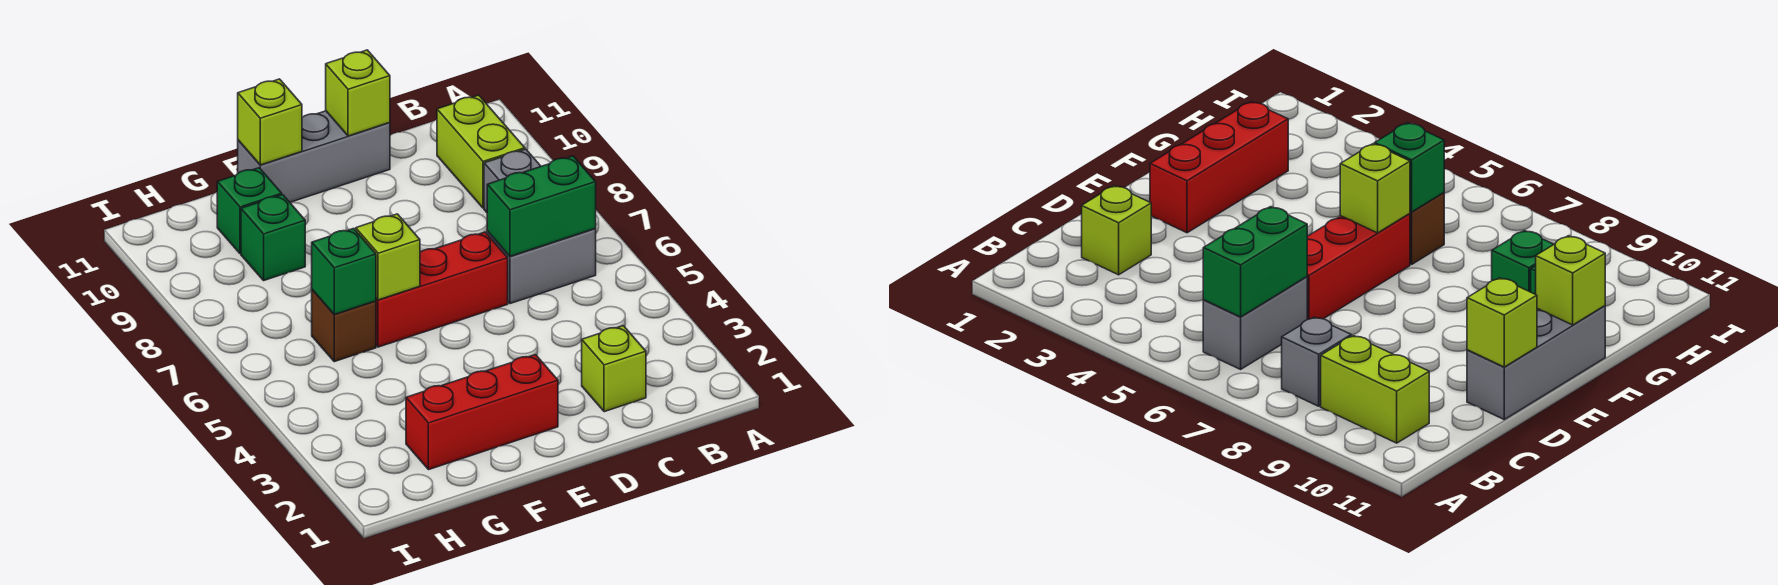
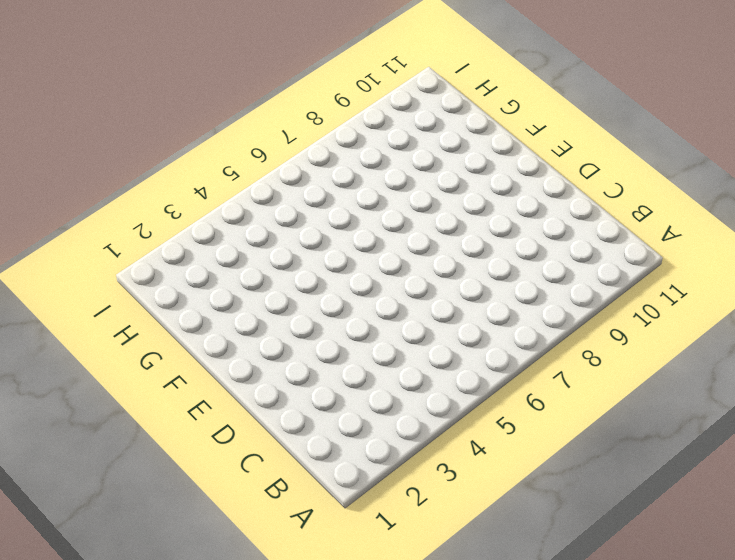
none -> grey brick B6:C6 level 1
none -> grey brick B8 level 1
none -> lime brick B9:B10 level 1

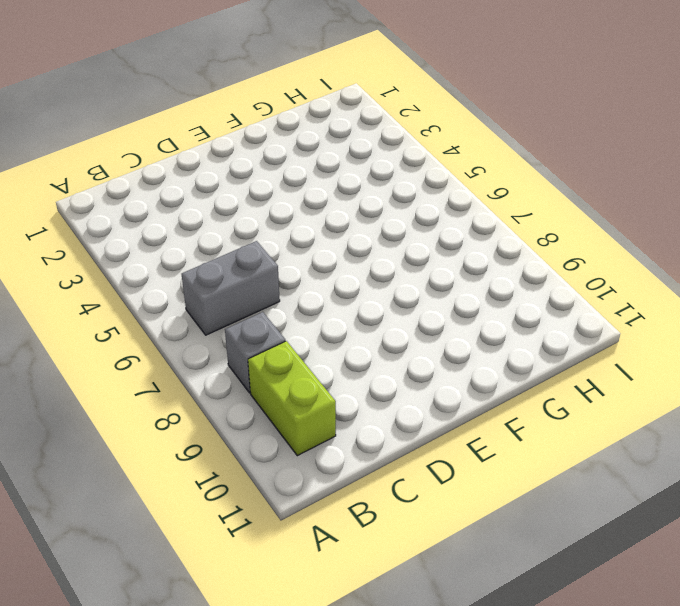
none -> lime brick C2 level 1
none -> red brick D6:F6 level 1
none -> grey brick D11:F11 level 1

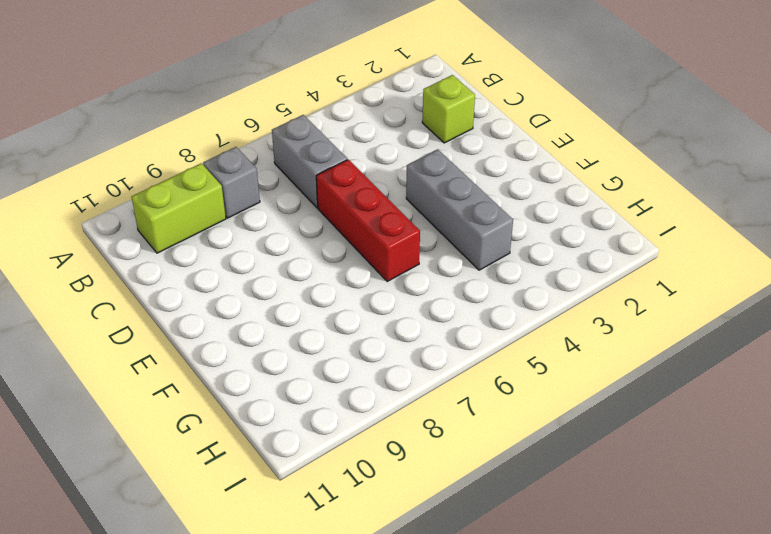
grey brick E4:G4 level 1 -> grey brick D11:F11 level 1
none -> red brick E2:G2 level 1
none -> brown brick G6 level 1
none -> green brick G9 level 1

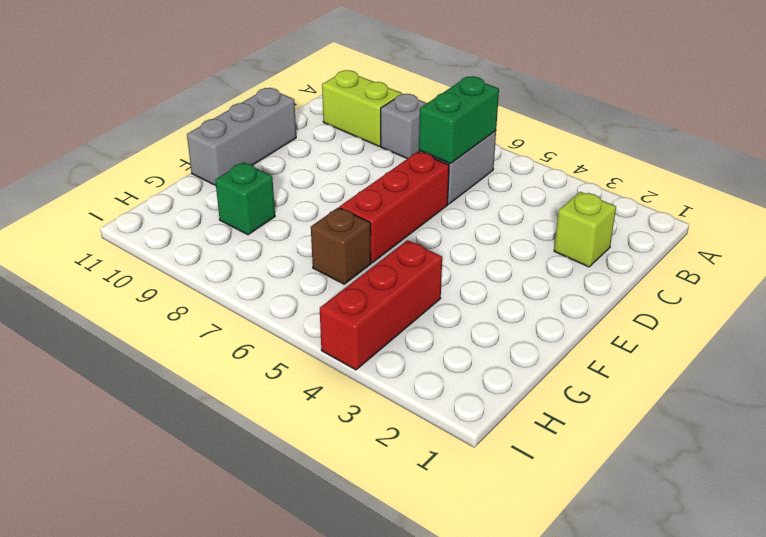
red brick G4:I4 level 1 -> red brick E2:G2 level 1
none -> green brick G10 level 1
none -> lime brick D11 level 2
none -> lime brick F6 level 2

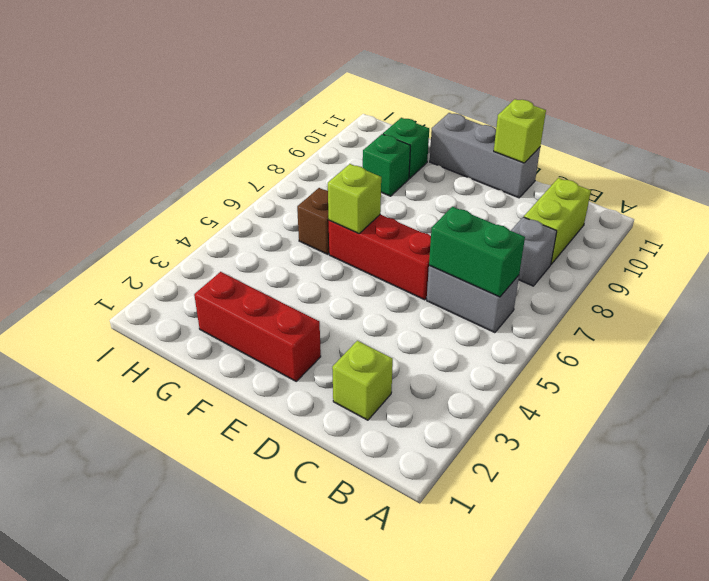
none -> lime brick F11 level 2
none -> green brick G6 level 2

